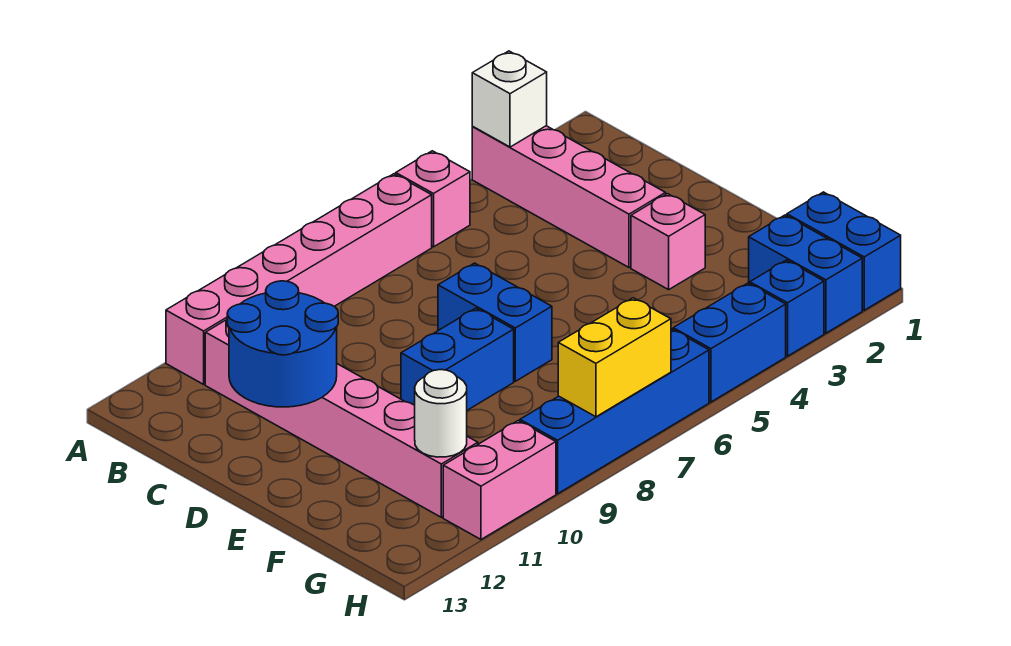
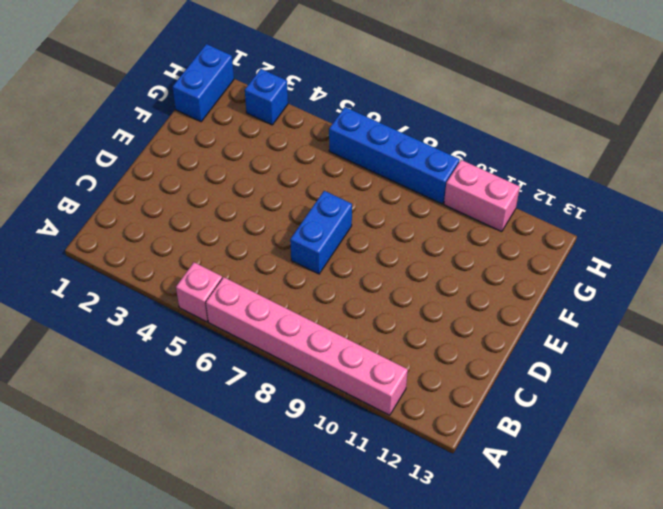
none -> pink brick A3:D3 level 1
none -> pink brick B11:G11 level 1
none -> pink brick E3 level 1

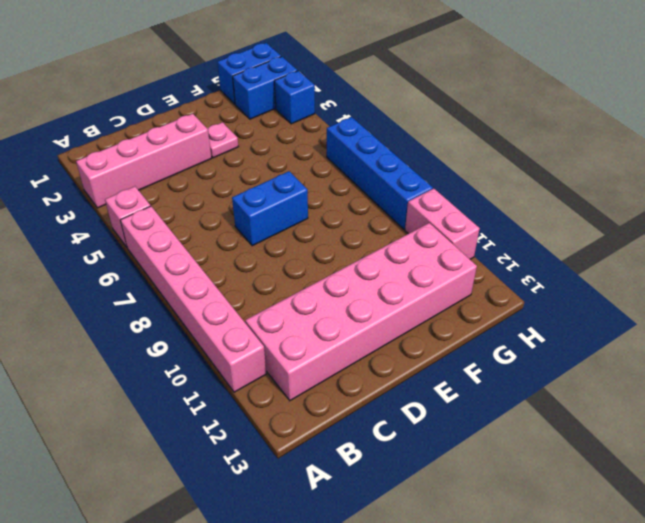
pink brick B11:G12 level 1 -> pink brick B11:G11 level 1
pink plate E3 level 1 -> pink brick E3 level 1
none -> blue brick E8:E9 level 1
none -> blue brick H4:H5 level 1
none -> white brick A3 level 2

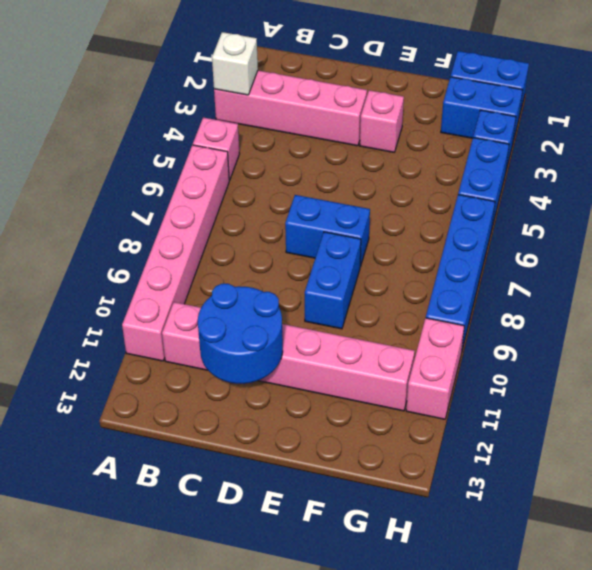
none -> white round brick G11 level 2
none -> yellow brick H7:H8 level 2

